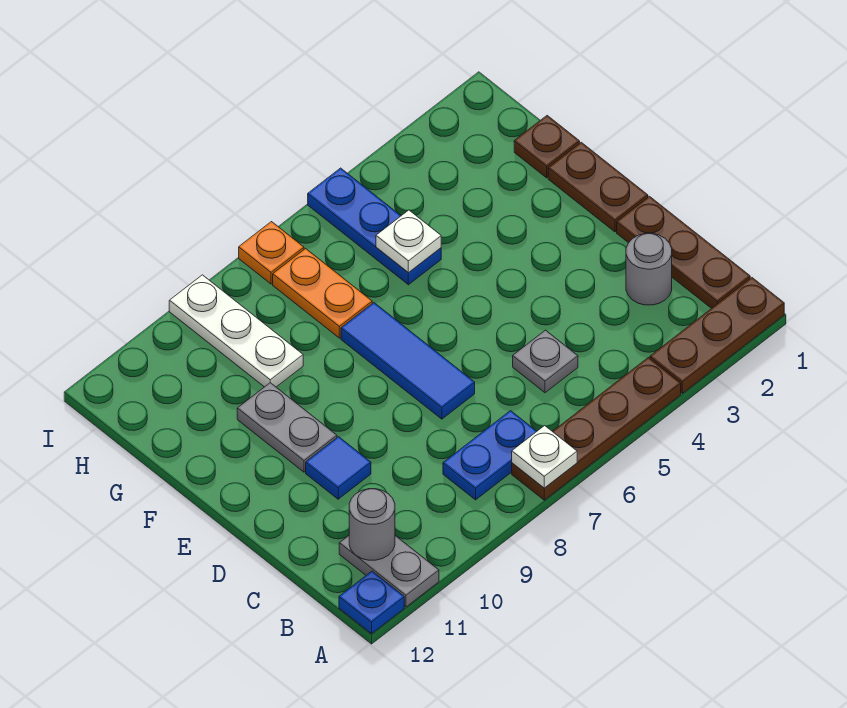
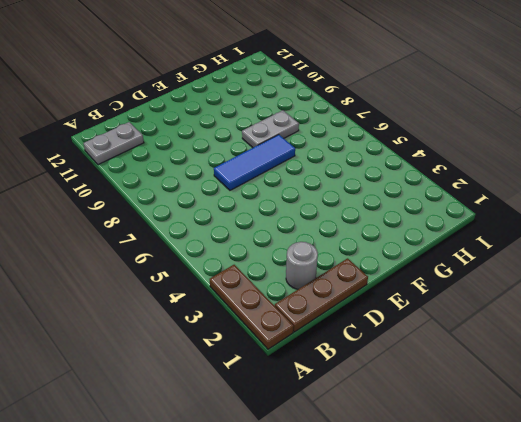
grey plate F8:G8 level 1 -> grey plate E10:F10 level 1
none -> brown plate A4:A7 level 1
none -> blue plate A12 level 1
none -> blue plate B7:B8 level 1

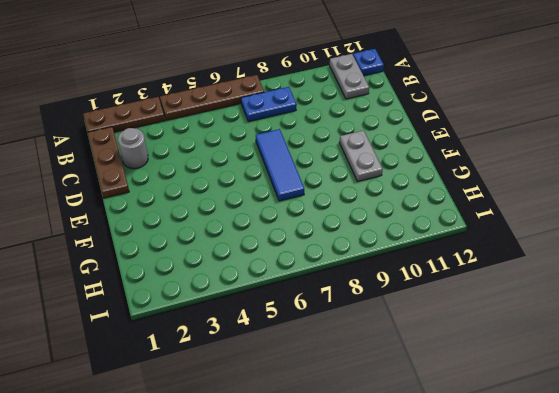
none -> grey plate C5 level 1
none -> blue tile D10 level 1
none -> brown plate E1:F1 level 1

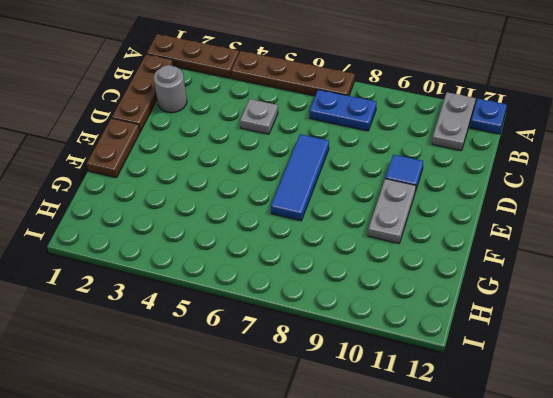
none -> brown plate G1 level 1
none -> blue plate G5:I5 level 1
none -> orange plate G7:H7 level 1

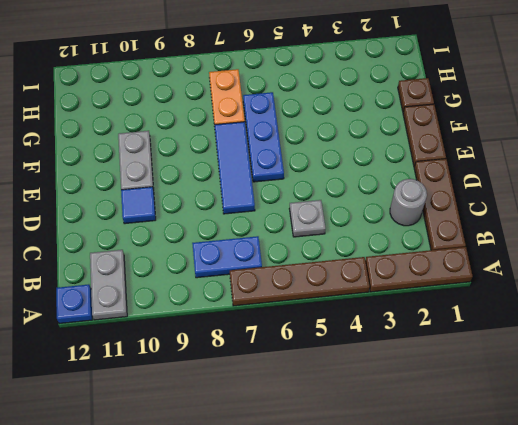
blue plate E6:G6 level 1 -> blue plate G5:I5 level 1
none -> white plate G9:I9 level 1
none -> orange plate I7 level 1
none -> white plate A7 level 2

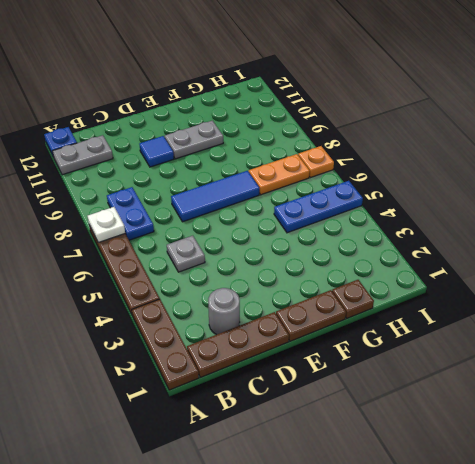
none -> white plate G9:I9 level 1
none -> grey round brick B11 level 2
none -> white plate G5 level 2

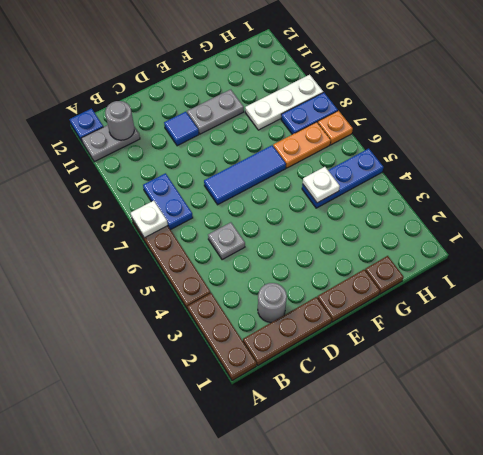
blue plate H8:I8 level 1 -> none

